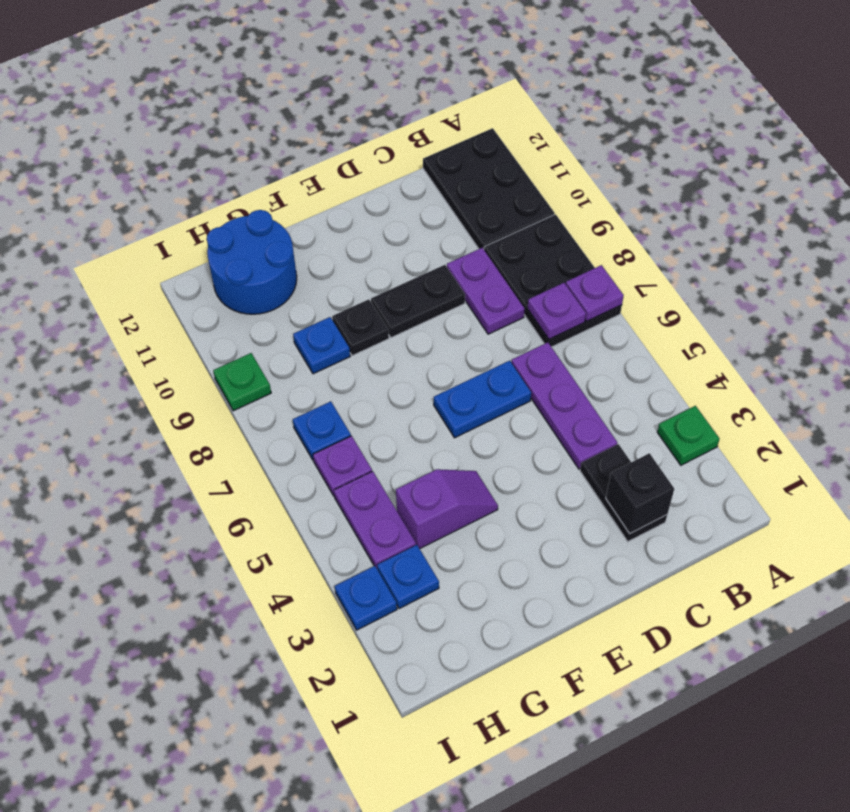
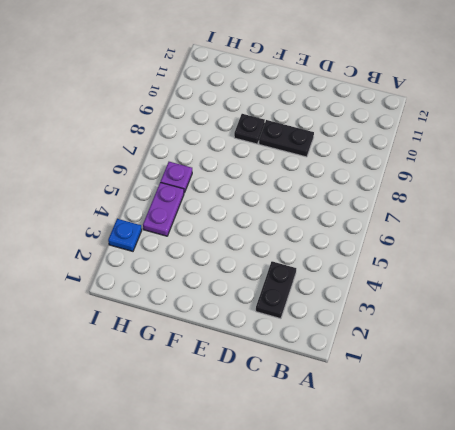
none -> green plate A3 level 1
none -> black plate A7:B9 level 1
none -> black plate A10:B12 level 1

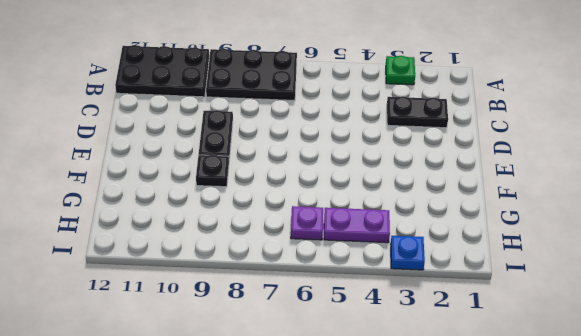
none -> purple plate C4:C6 level 1
none -> purple plate C8:C9 level 1
none -> blue plate D6:E6 level 1

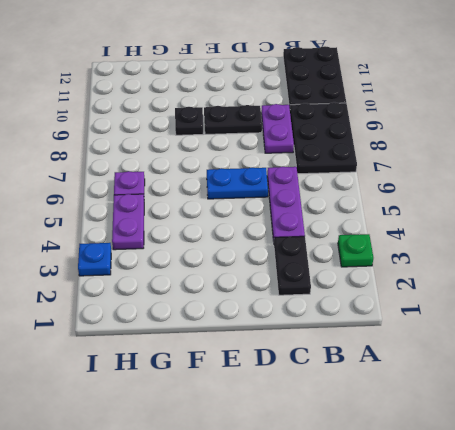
none -> purple slope F4:G4 level 1 top G
none -> blue plate G9 level 1
none -> blue round brick G11:H12 level 1

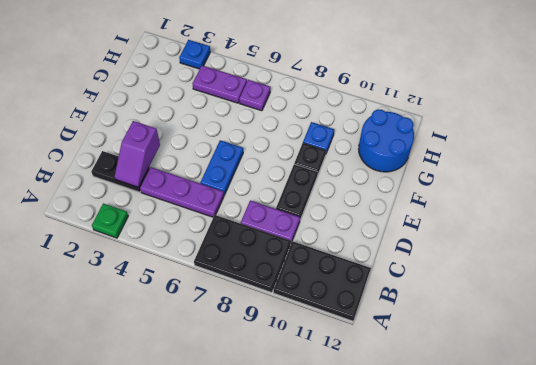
purple slope C3:D3 level 2 top D -> purple slope F4:G4 level 1 top G
none -> blue plate H3 level 1
none -> blue plate H7 level 1
none -> green plate I9 level 1

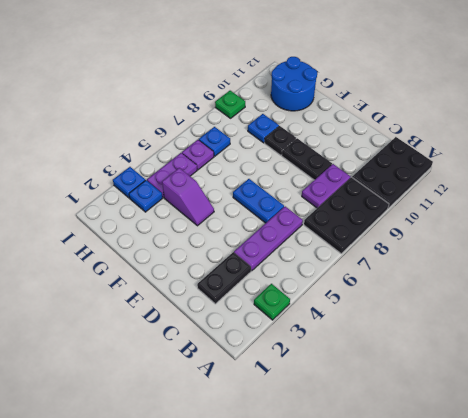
none -> purple plate A7 level 2
none -> purple plate B7 level 2
none -> black brick C2 level 2

